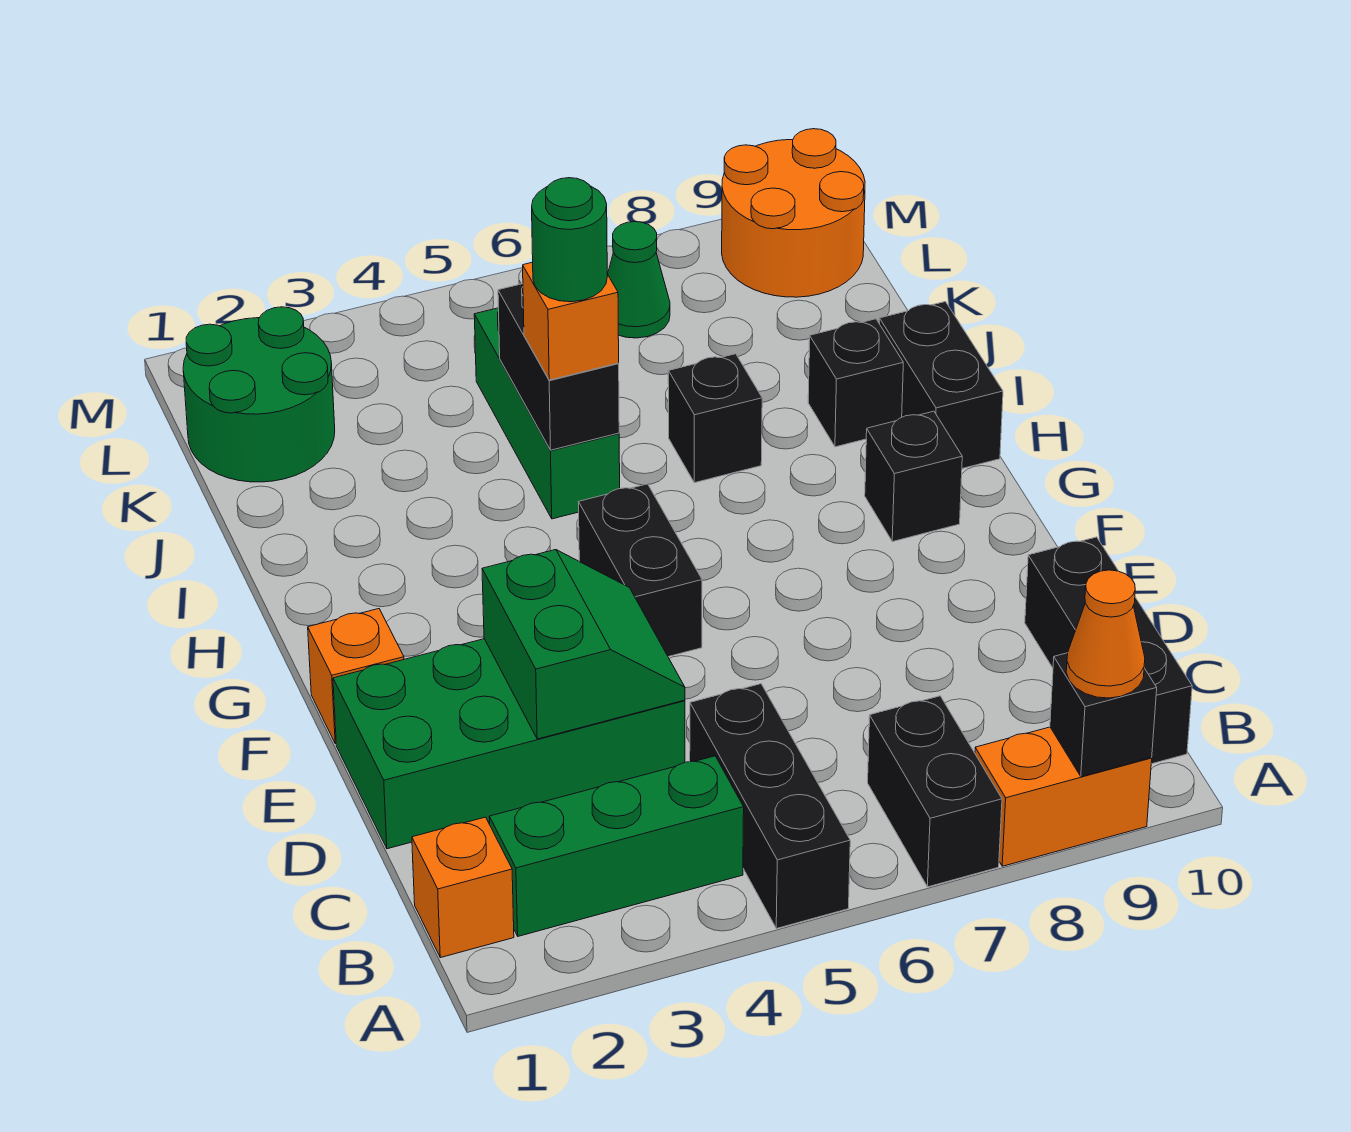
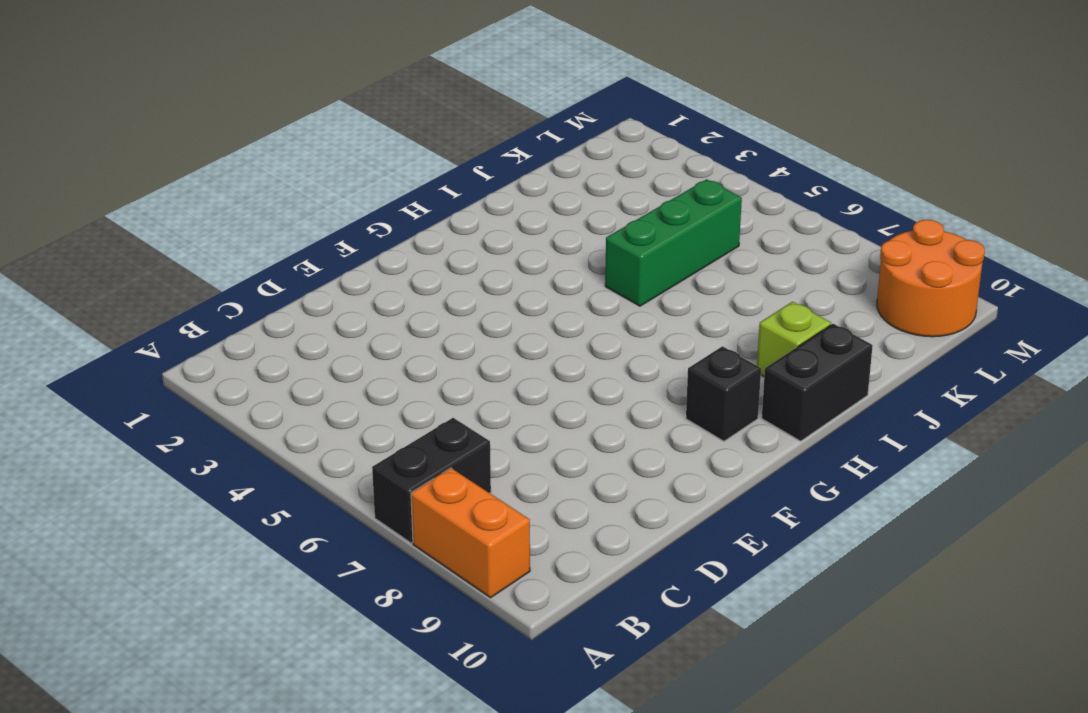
lime brick I9 level 1 -> black brick I9 level 1
none -> black brick A5:C5 level 1
none -> orange brick B1 level 1
none -> green brick B2:B4 level 1

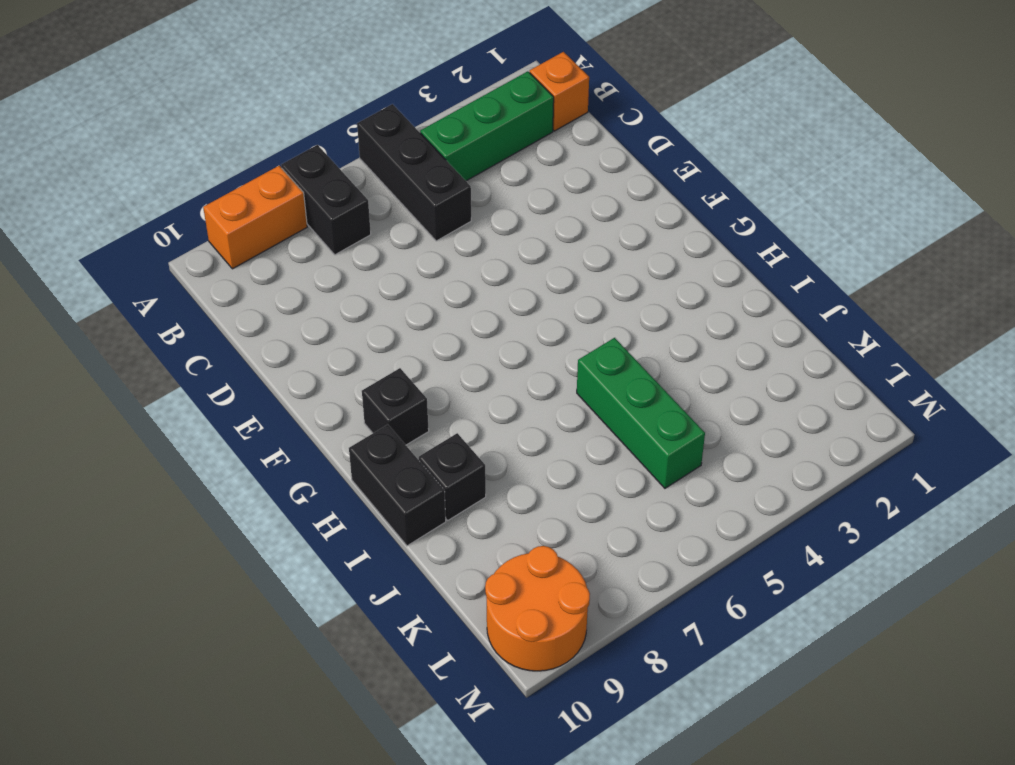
none -> black brick B10:D10 level 1
none -> green brick D1:E4 level 1
none -> orange brick F1 level 1

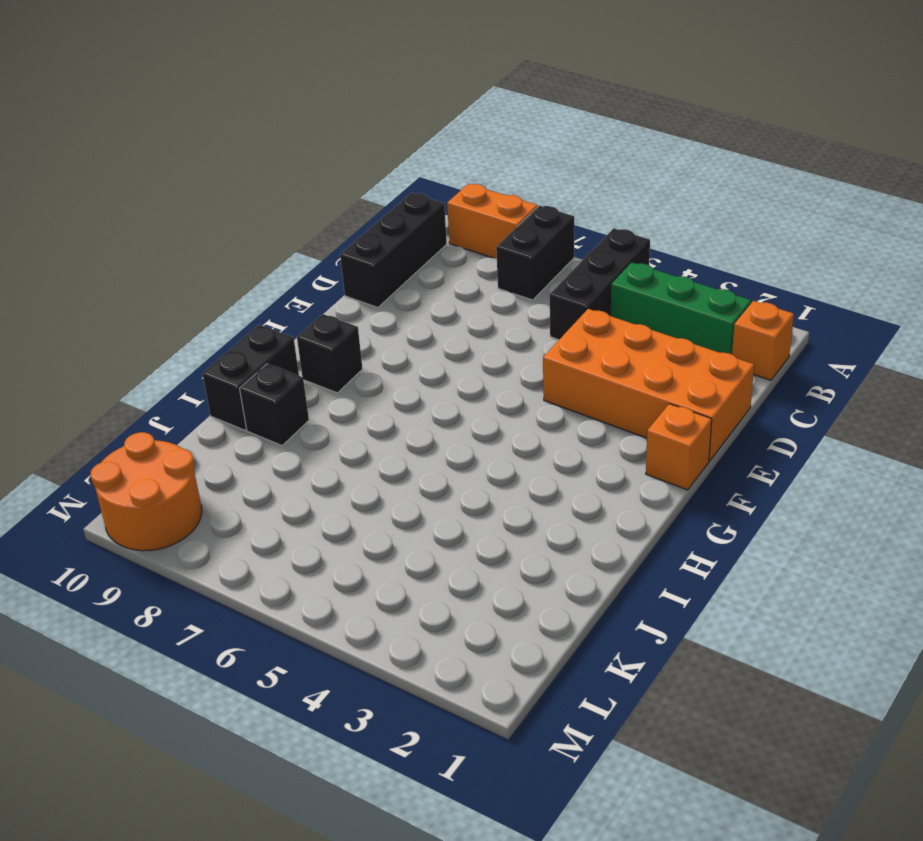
orange brick D1:E4 level 1 -> green brick D1:E4 level 1
none -> black brick F5:G5 level 1
none -> green brick I5:K5 level 1
none -> black brick I7 level 1

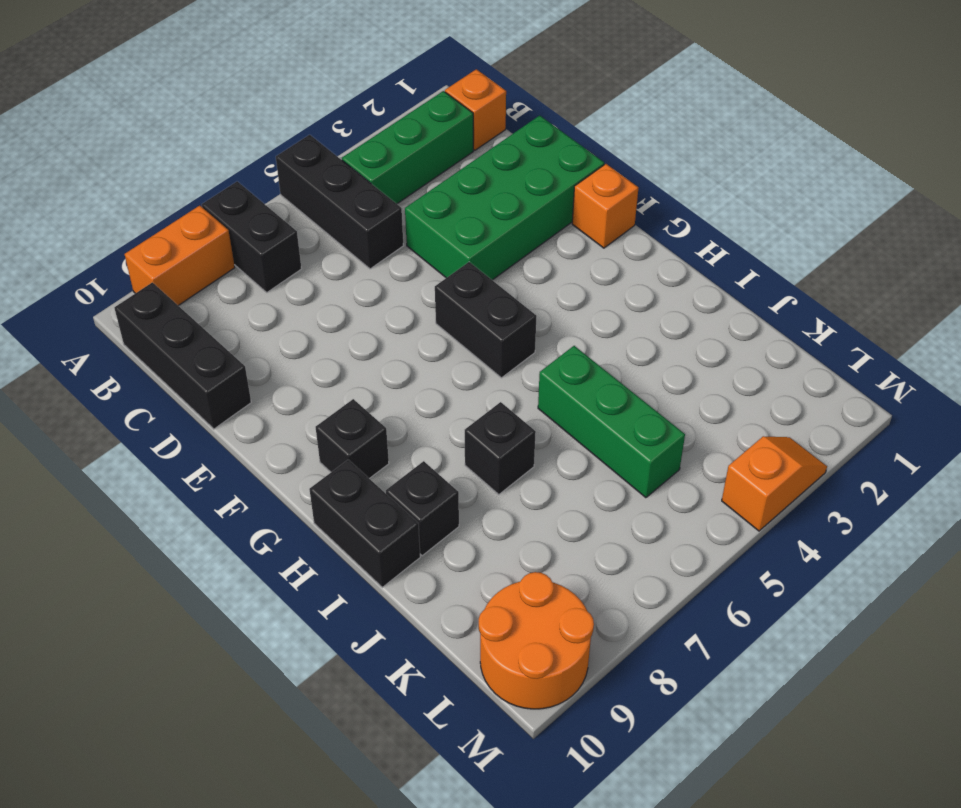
orange slope M3:M4 level 1 top 4 -> none
none -> green round brick K1:L2 level 1
none -> green cone L7 level 1
none -> black brick A9 level 2

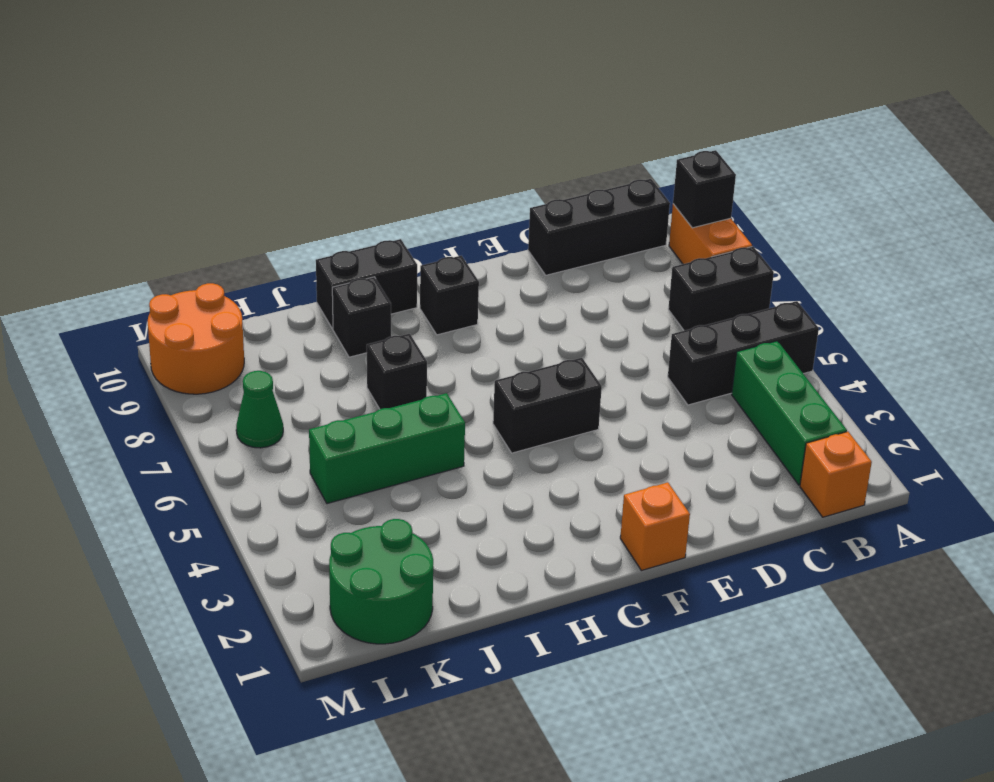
none -> green brick D1:E4 level 1
none -> green slope D3:E4 level 2 top 3
none -> black brick I5:J5 level 2

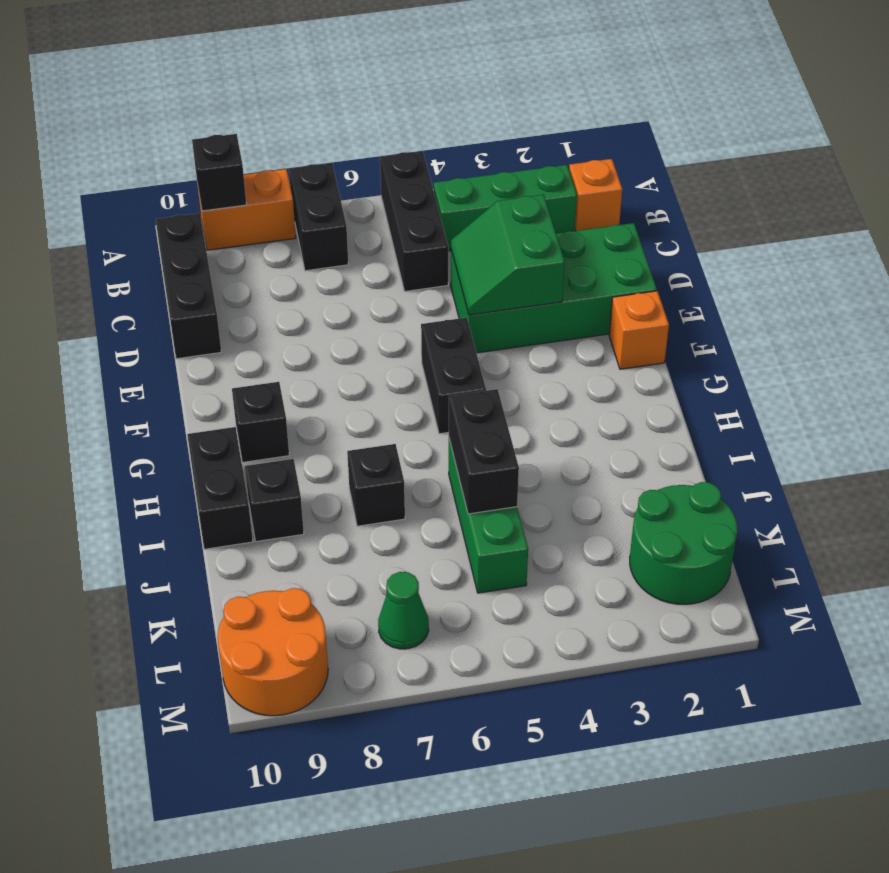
none -> orange cone A9 level 3
none -> orange brick I5 level 3
none -> green round brick I5 level 4

